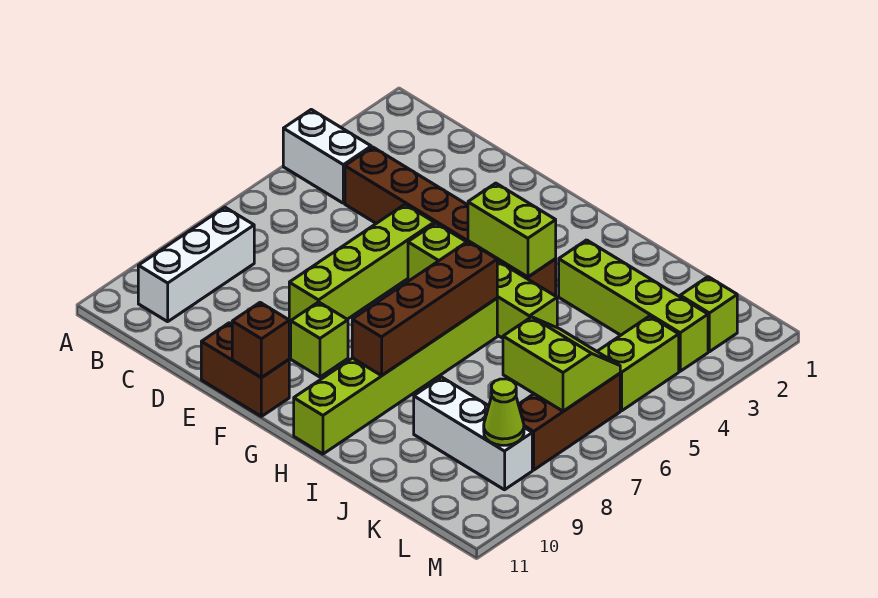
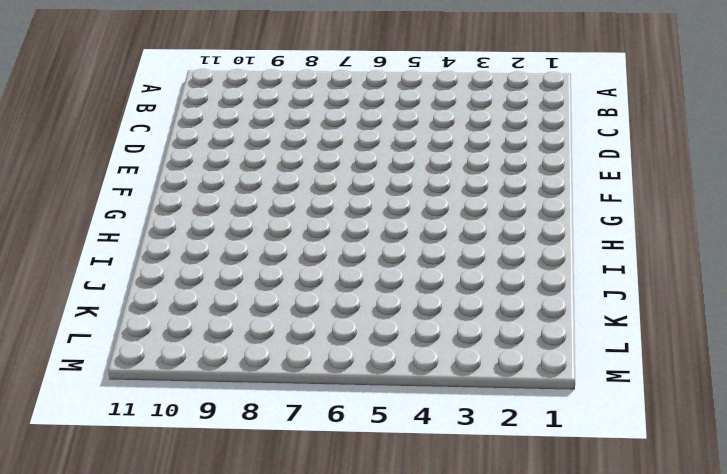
none -> white brick A4:B4 level 1
none -> white brick B8:B10 level 1
none -> brown brick C4:H4 level 1

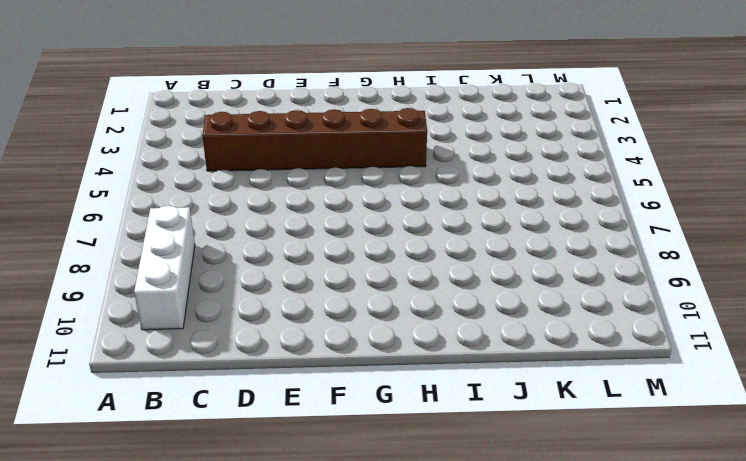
none -> white brick A4:B4 level 1
none -> lime brick E5:E8 level 1
none -> brown brick E11:F11 level 1

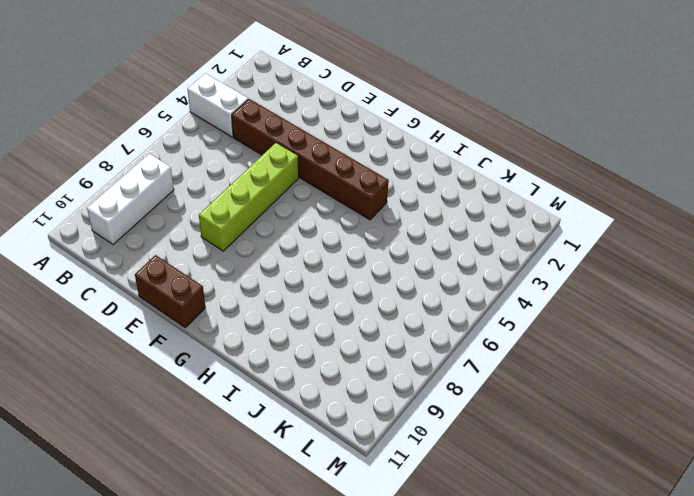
none -> lime brick F5:I5 level 1
none -> lime brick F9 level 1
none -> lime brick H6:H11 level 1

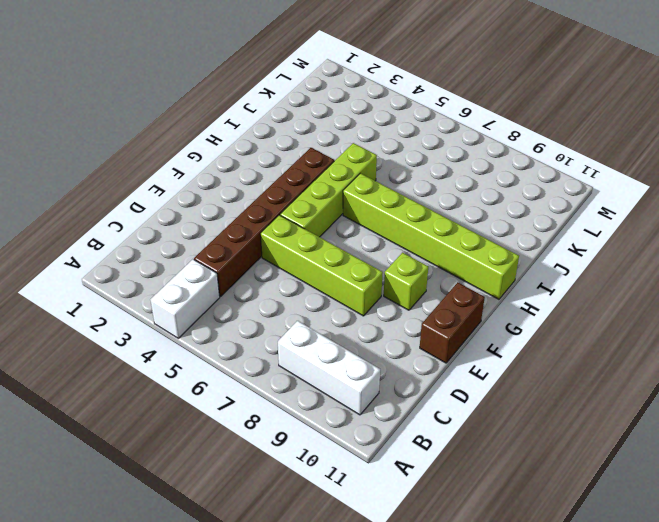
none -> lime brick I3:L3 level 1
none -> white brick J9:L9 level 1
none -> lime brick L2 level 1

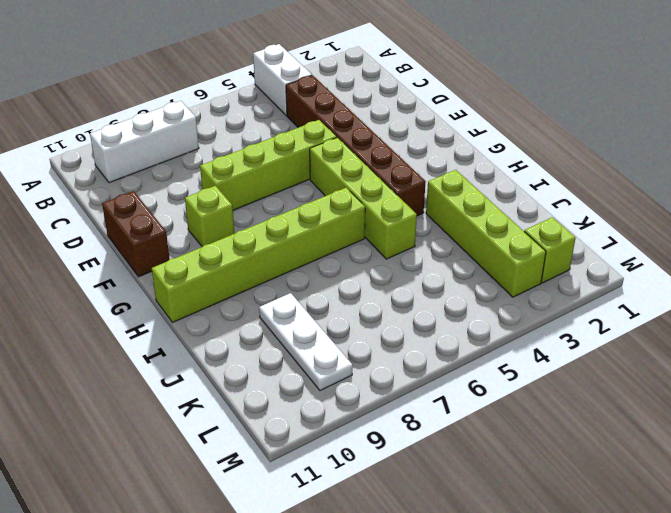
white plate J9:L9 level 1 -> white brick J9:L9 level 1
none -> lime brick L4:L5 level 1
none -> brown brick L6:L8 level 1
none -> brown brick F11 level 2

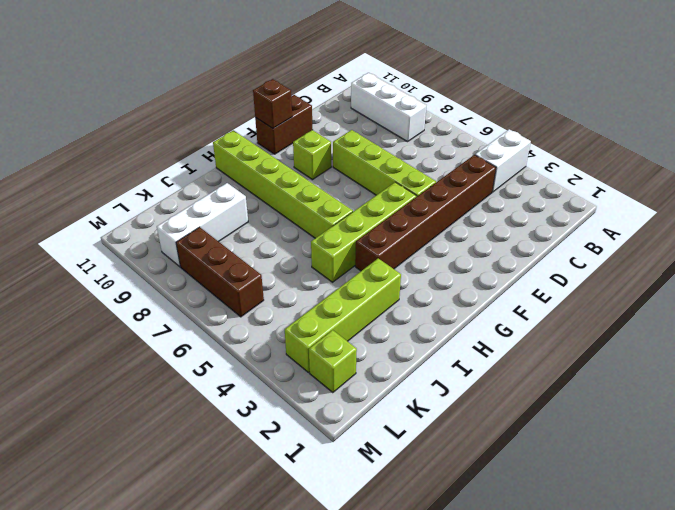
none -> lime brick L4:L5 level 1
none -> lime brick G4:H4 level 2
none -> brown brick H6:H9 level 2

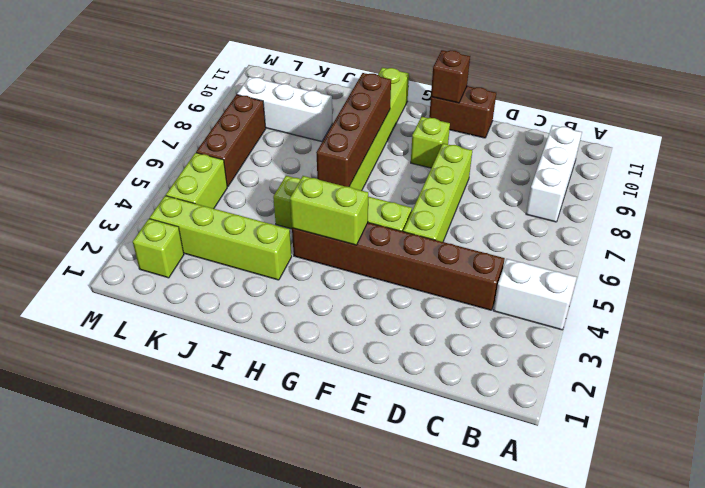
none -> lime slope K6:L7 level 2 top 7
none -> lime cone L9 level 2

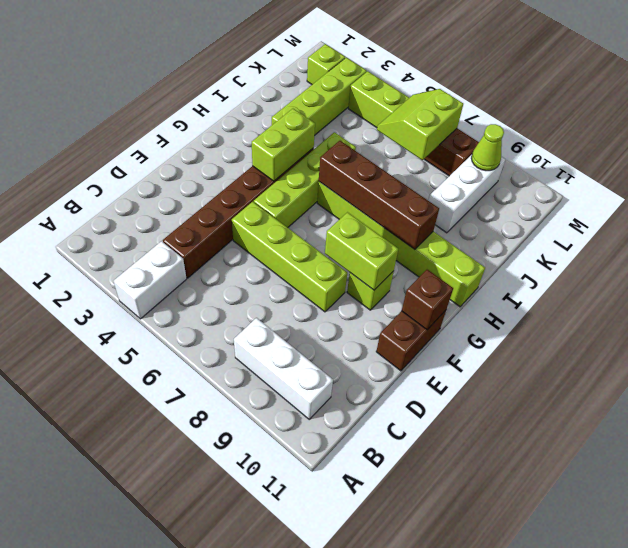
lime brick F8:F9 level 2 -> none

